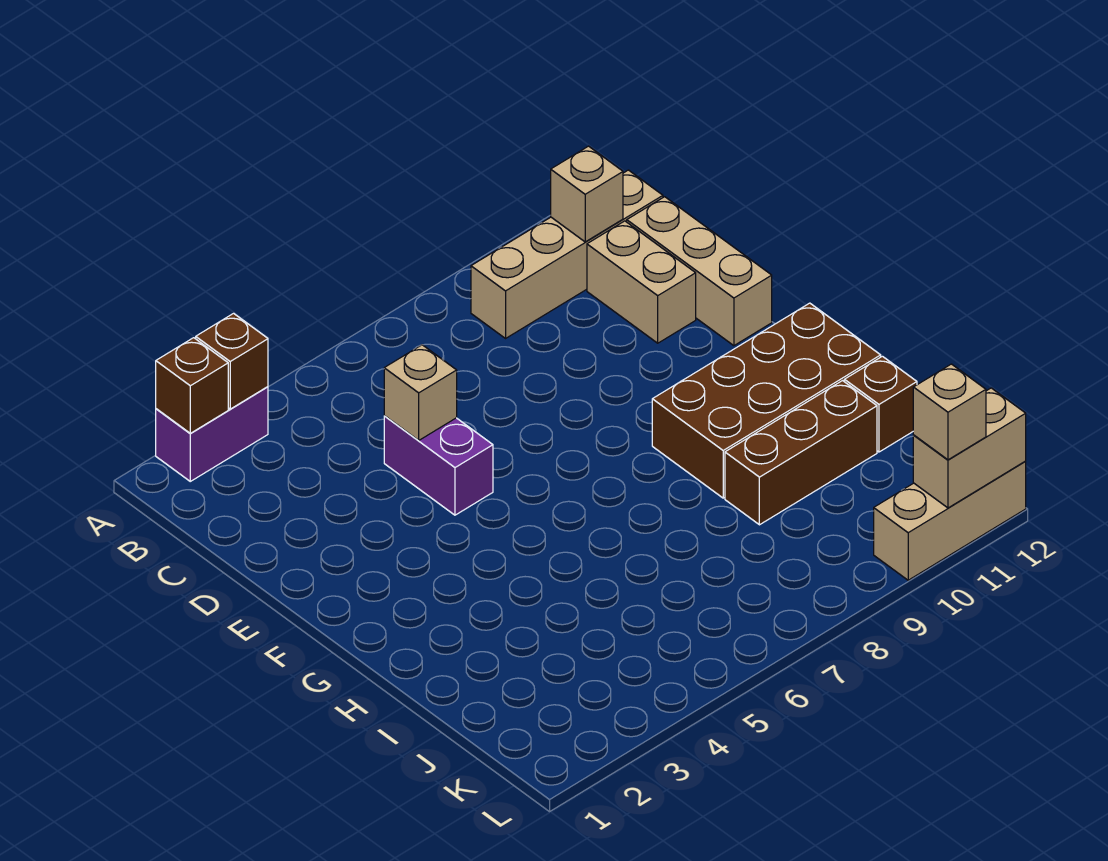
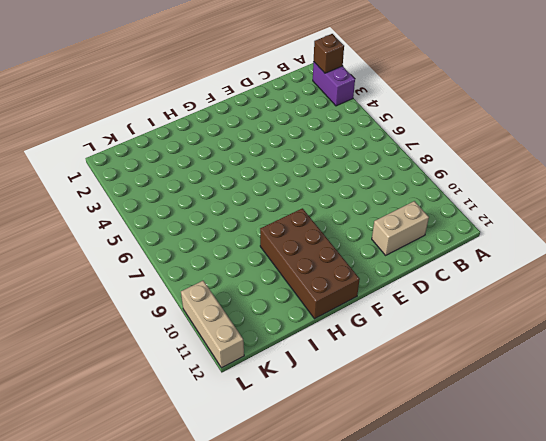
none -> tan brick B9:B12 level 1
none -> tan brick C12:E12 level 1
none -> purple brick D5:E5 level 1

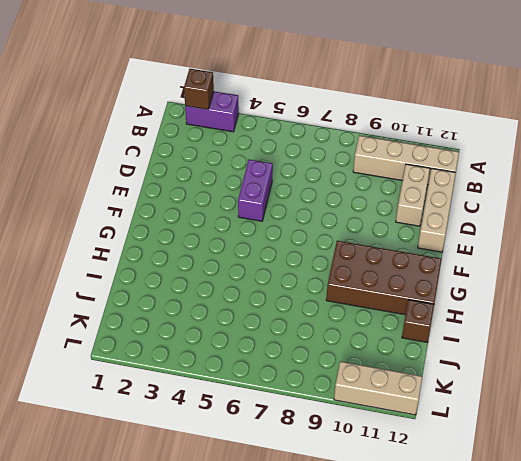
none -> brown brick I9:I11 level 1
none -> brown brick A3 level 2
none -> tan brick B11 level 2

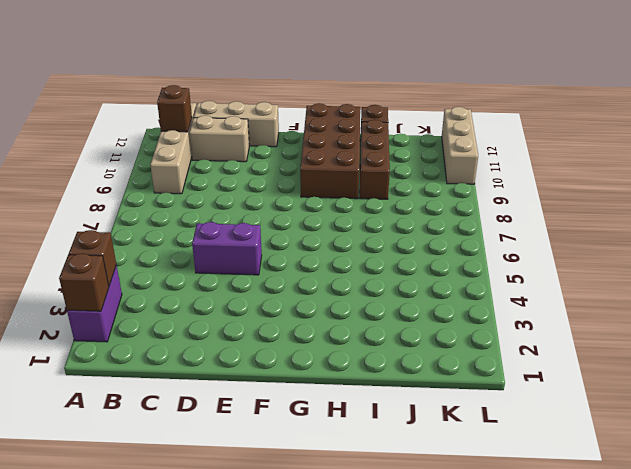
brown brick B11 level 2 -> tan brick B11 level 2
none -> tan brick D5 level 2
none -> tan brick L11:L12 level 2
none -> tan brick L11 level 3

